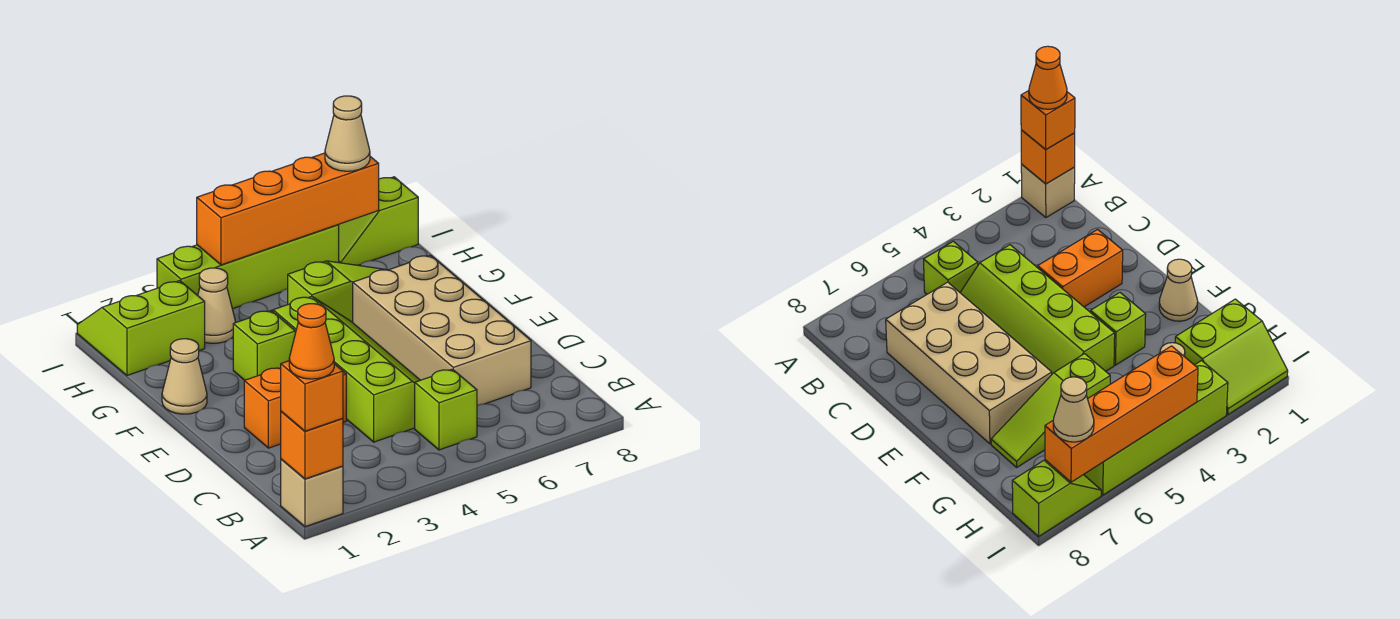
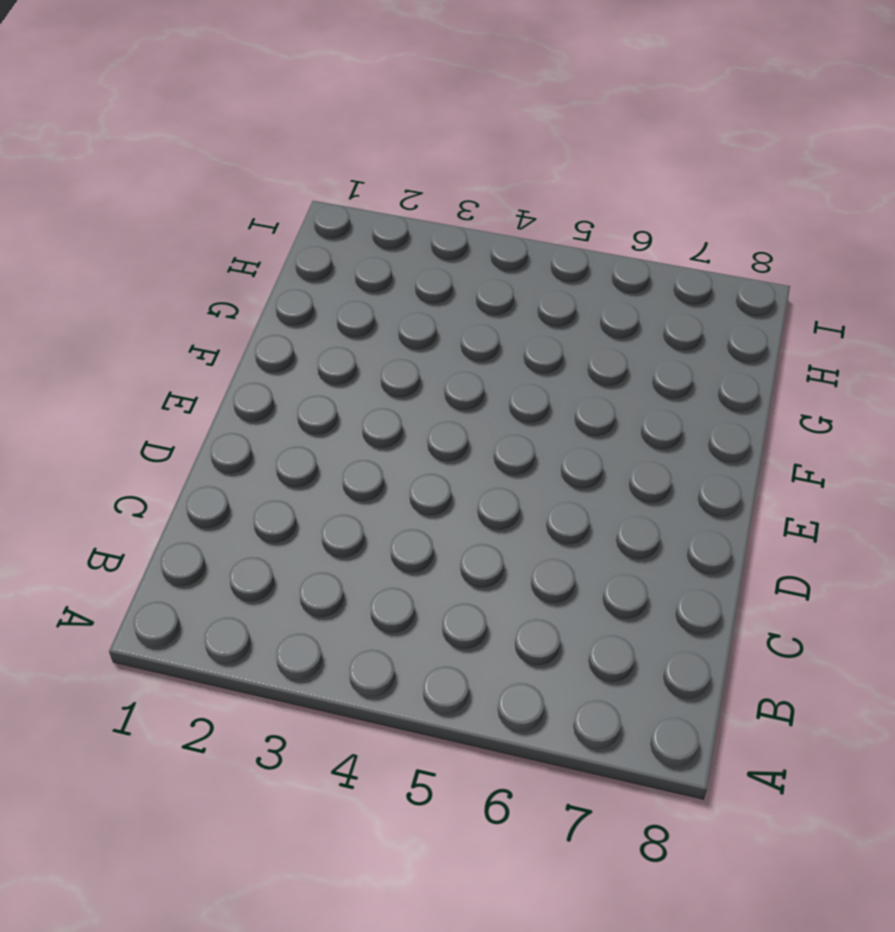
none -> tan brick A1 level 1
none -> lime brick B5 level 1
none -> lime slope C4:F5 level 1 top 4

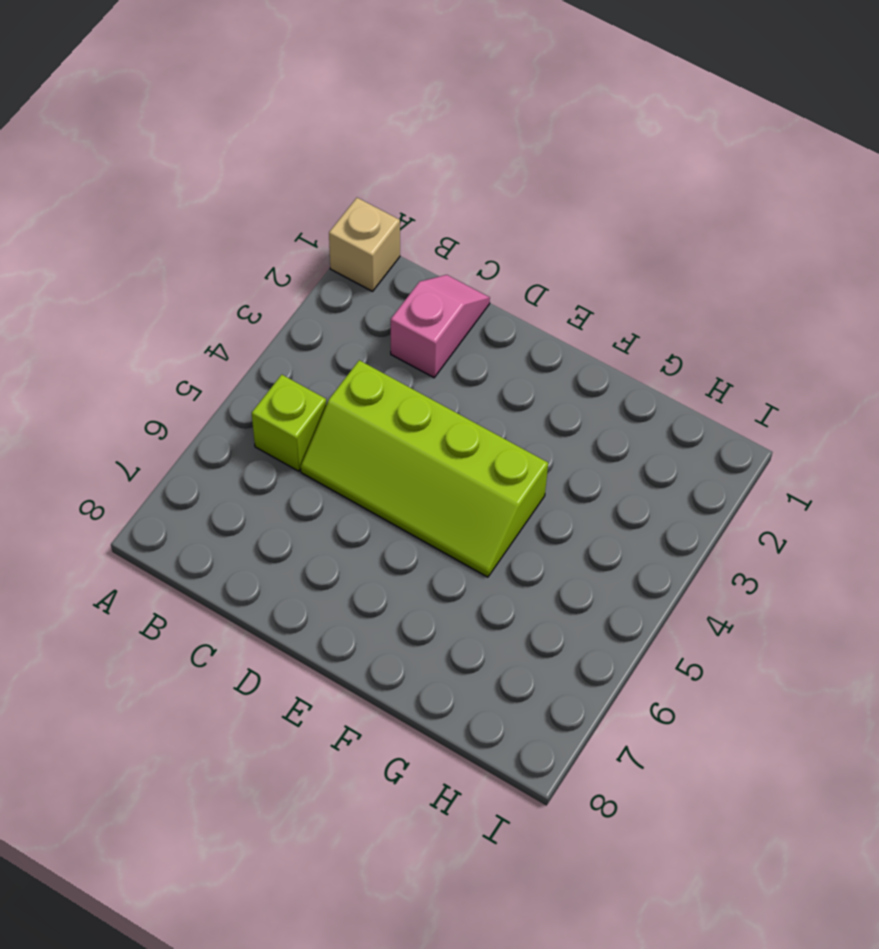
pink slope C1:C2 level 1 top 2 -> none
none -> tan brick C6:F7 level 1
none -> orange brick D2:D3 level 1
none -> tan cone F1 level 1

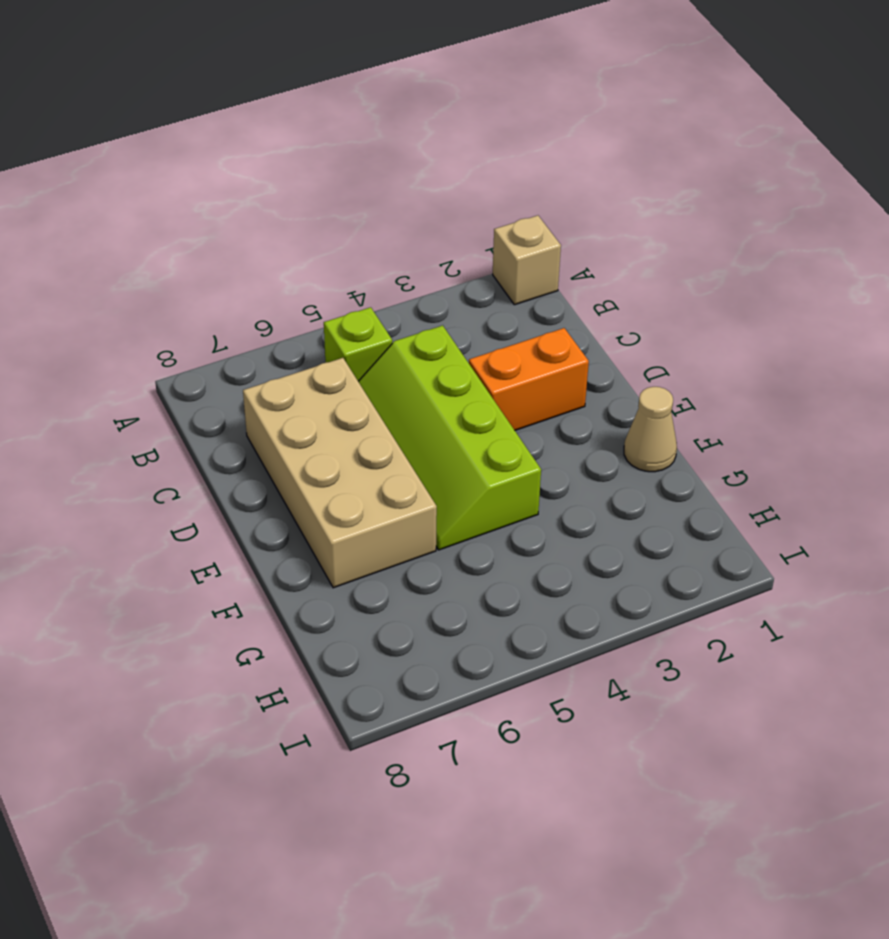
none -> lime brick F3 level 1
none -> lime slope G5:G7 level 1 top 5
none -> lime slope H1:I2 level 1 top H

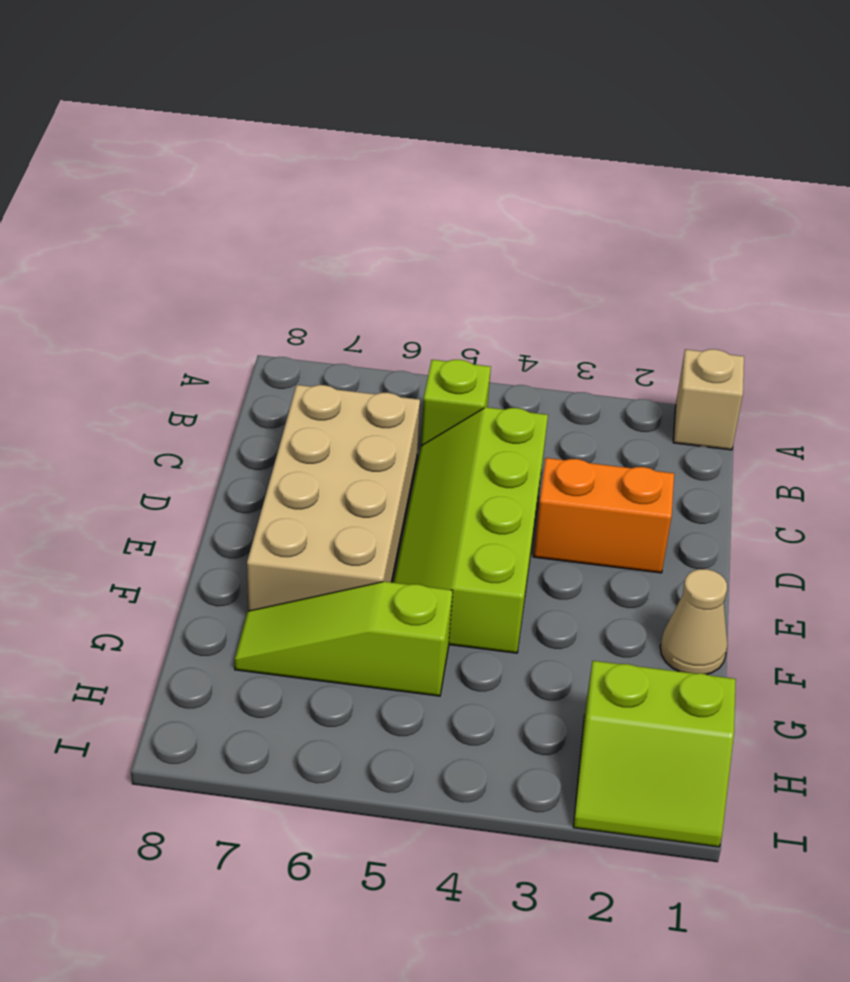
none -> lime brick F3 level 1
none -> tan cone H3 level 1
none -> lime brick I3:I6 level 1

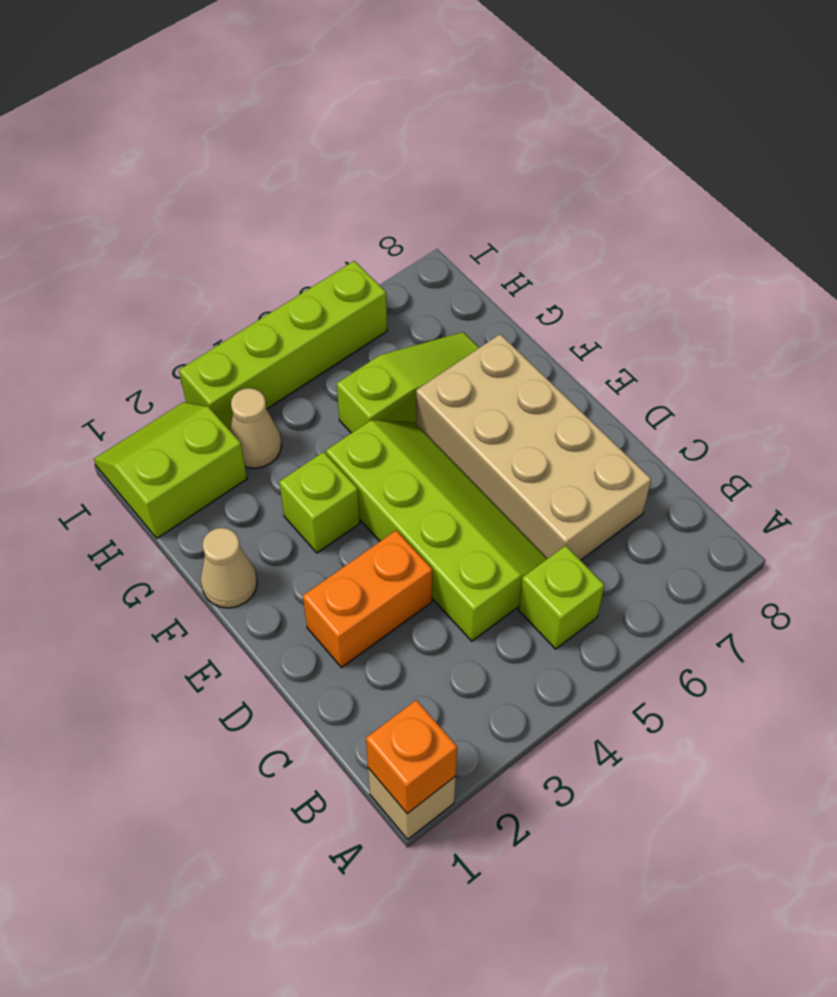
none -> lime slope I7:I8 level 1 top 8
none -> orange brick I4:I7 level 2
none -> orange brick A1 level 3

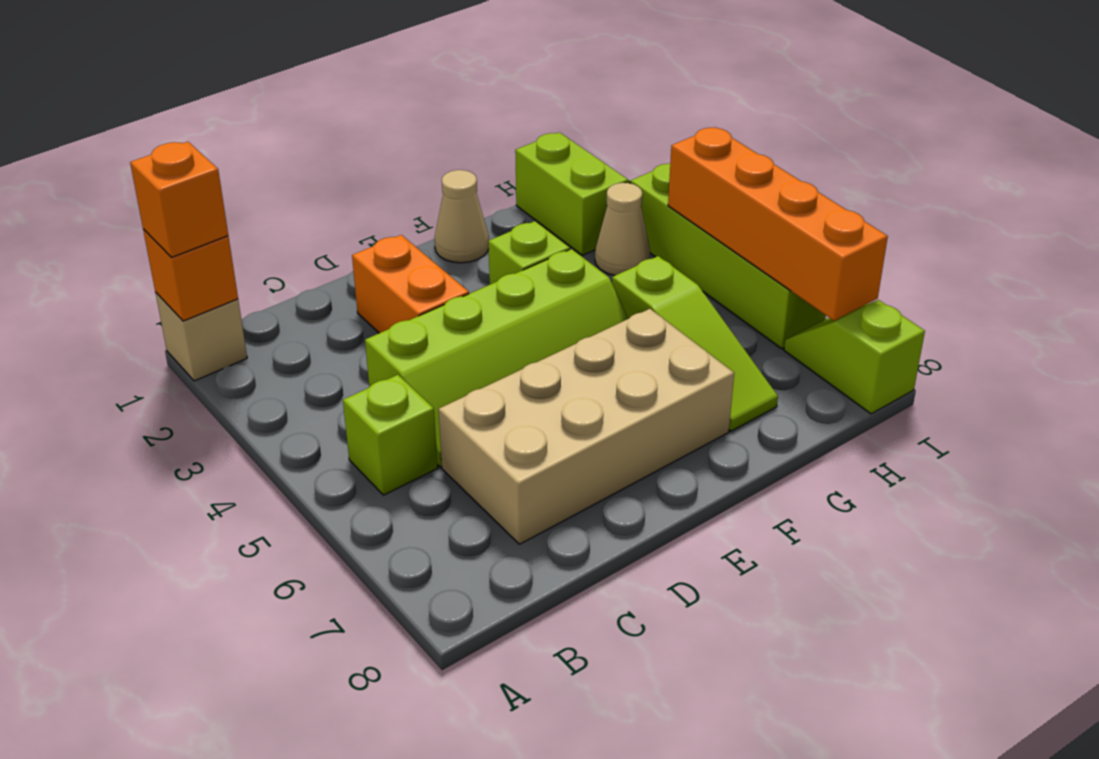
none -> tan cone I7 level 3
none -> orange cone A1 level 4

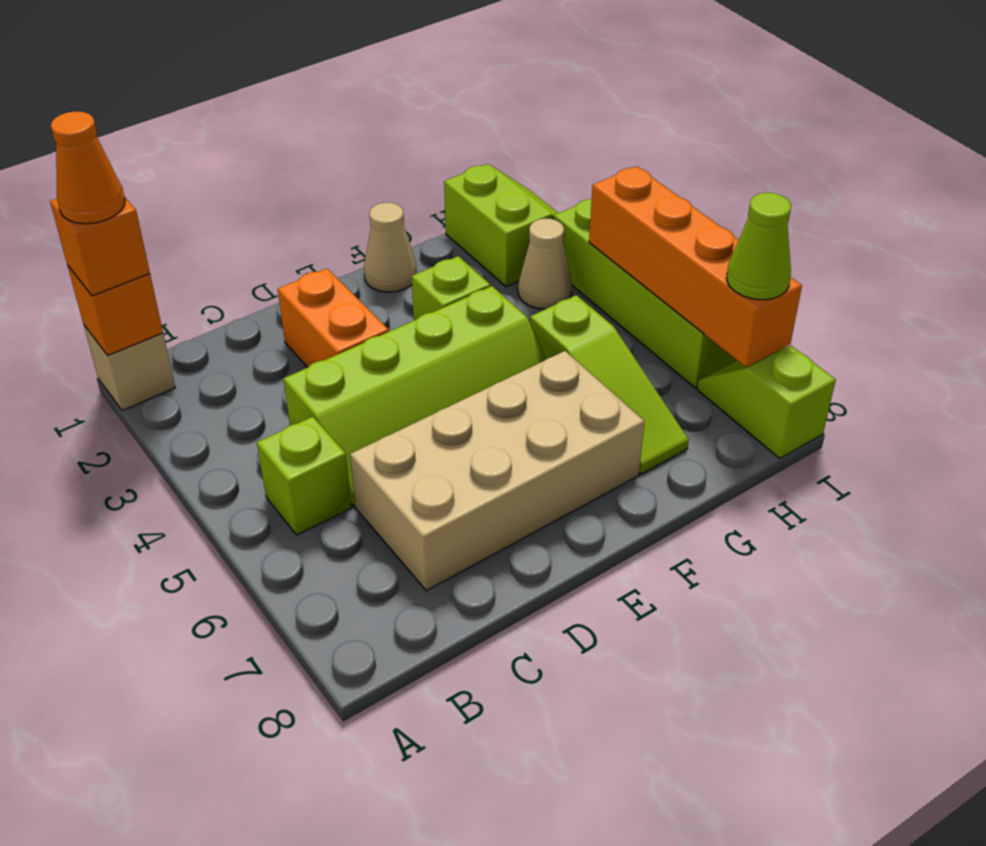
lime cone I7 level 3 -> tan cone I7 level 3

